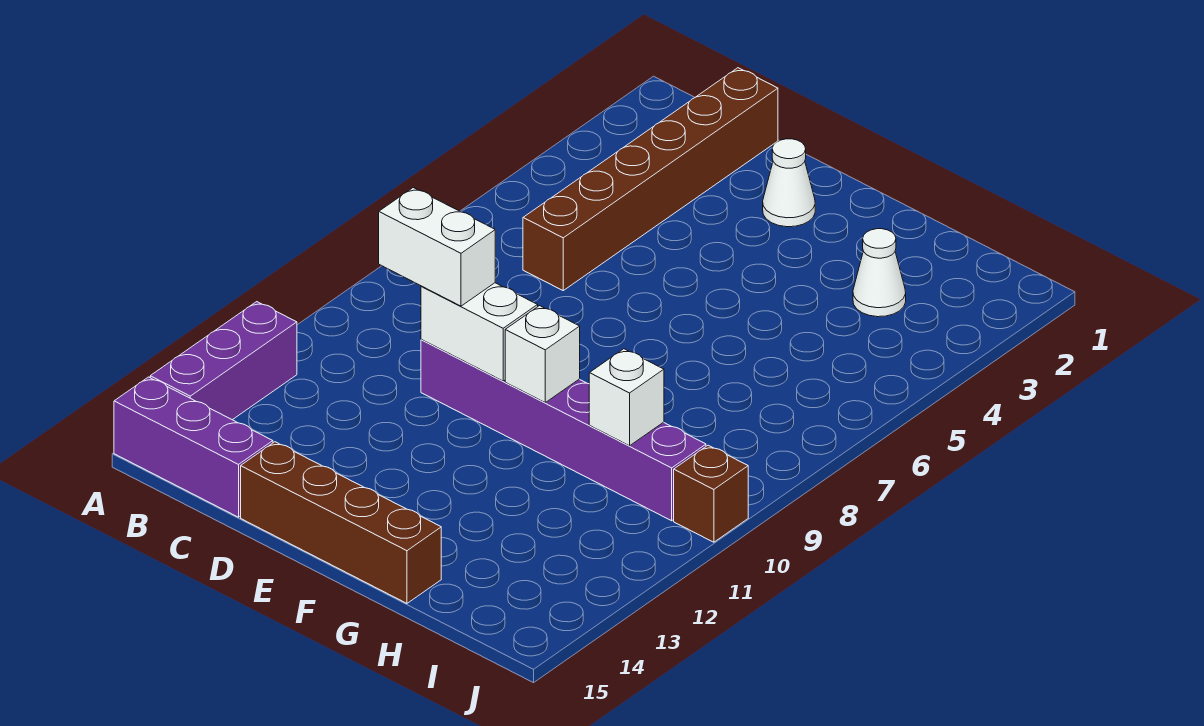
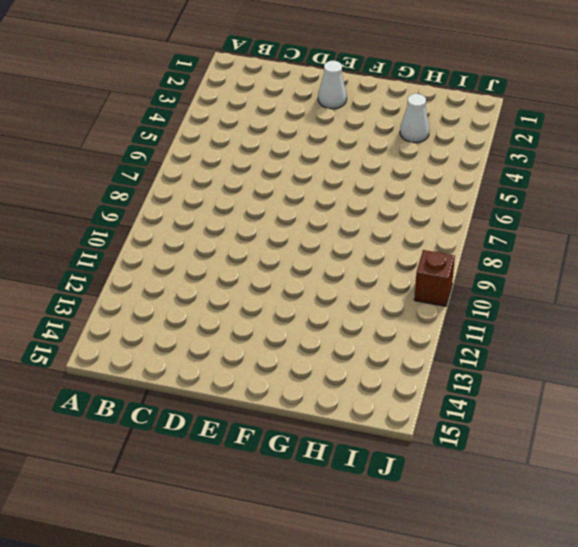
none -> purple brick A12:A14 level 1
none -> purple brick A15:C15 level 1
none -> brown brick C1:C6 level 1

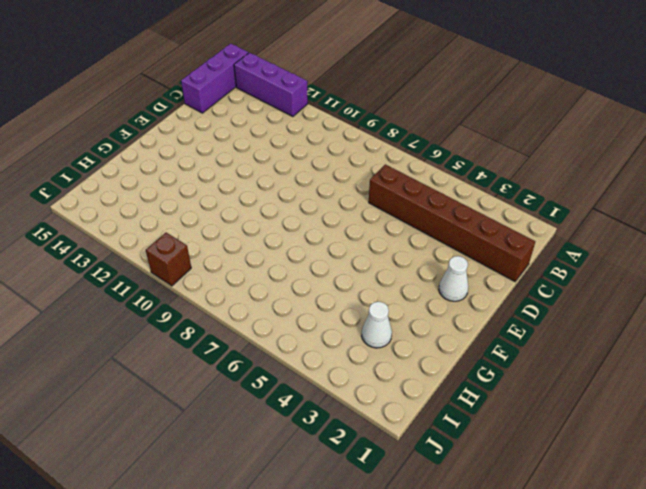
none -> purple brick D10:I10 level 1
none -> brown brick D15:G15 level 1
none -> white brick D10:E10 level 2

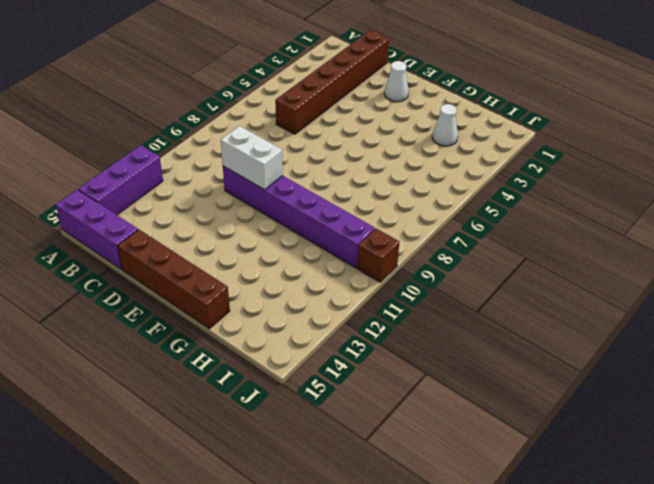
none -> white brick F10 level 2
none -> white brick H10 level 2
none -> white brick C10:D10 level 3

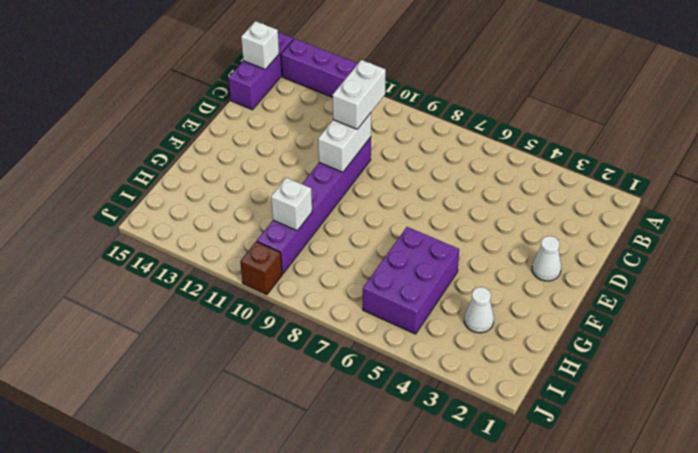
white brick B15 level 2 -> white brick F10 level 2
purple brick G5:I6 level 1 -> none
none -> brown brick C1:C6 level 1
none -> brown brick D15:G15 level 1

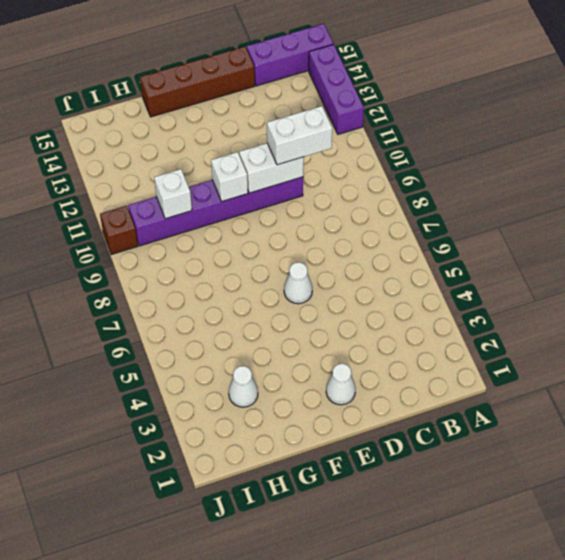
white cone E6 level 1 -> none
none -> brown brick C1:C6 level 1

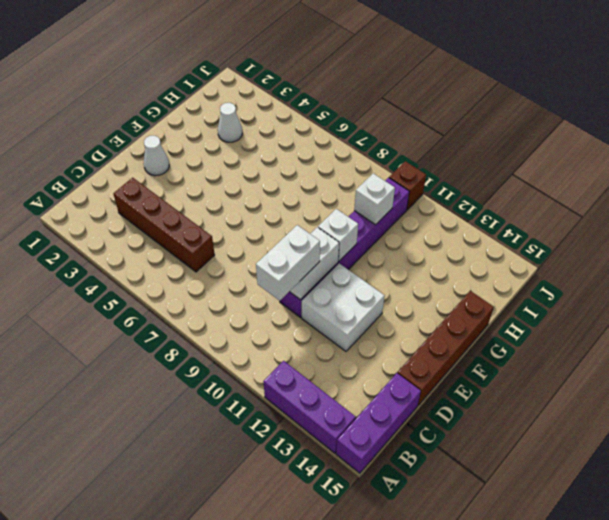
brown brick C3:C6 level 1 -> brown brick C1:C6 level 1
white brick D11:E12 level 1 -> none

